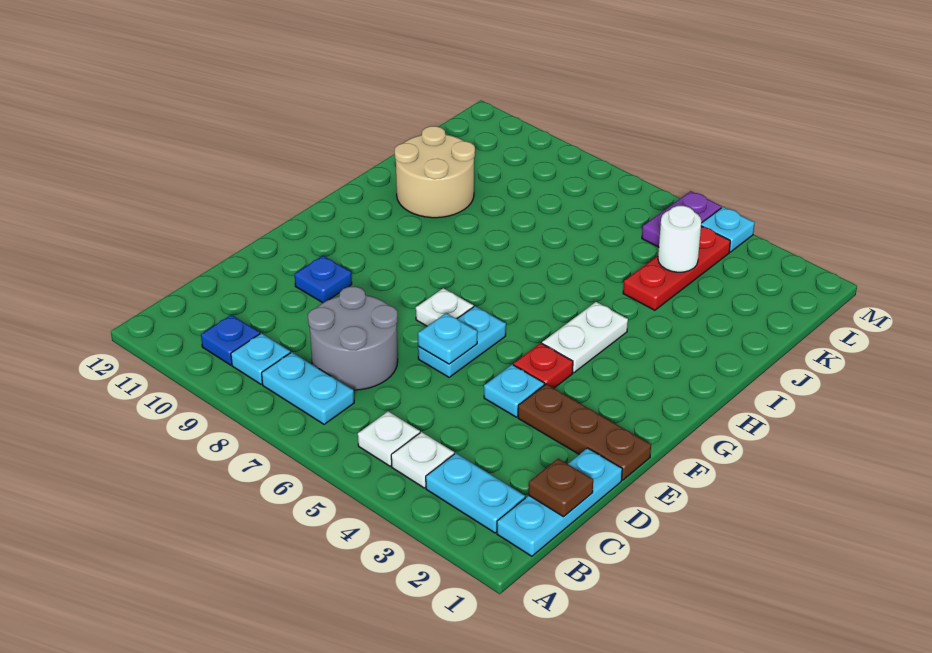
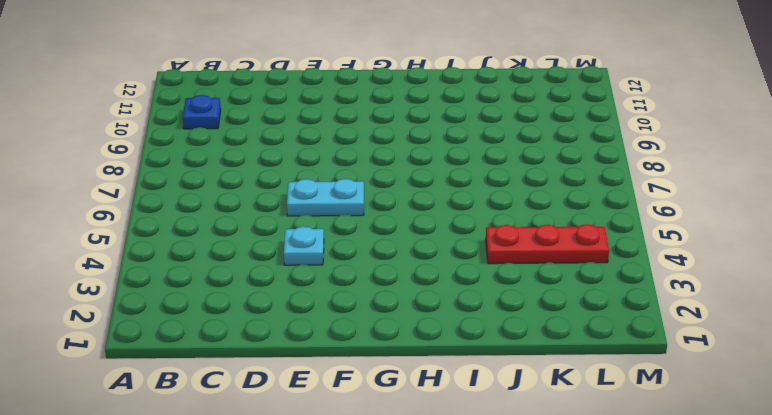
none -> cyan plate B1:D1 level 1
none -> cyan plate B2:B3 level 1
none -> white plate B4 level 1

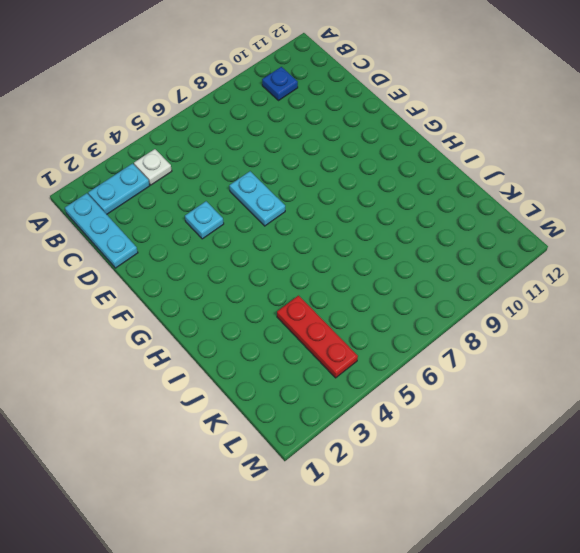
none -> white plate B5 level 1
none -> cyan plate B7:B8 level 1
none -> cyan plate B9 level 1

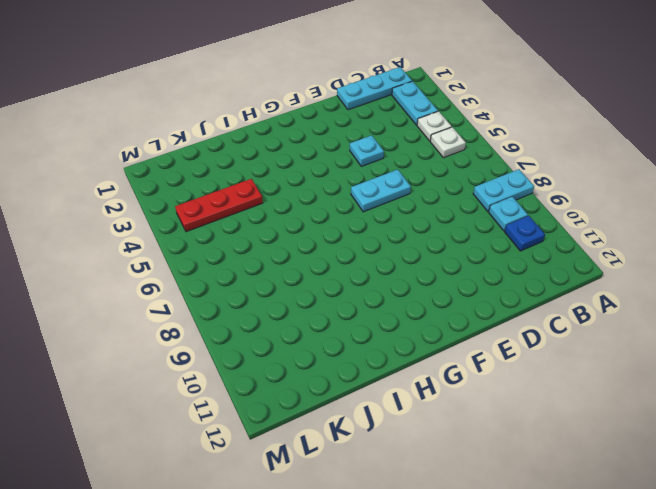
cyan plate A8:B8 level 1 -> cyan plate B7:B8 level 1
none -> grey round brick C7:D8 level 1
none -> brown plate E1:E3 level 1
none -> blue plate E10 level 1

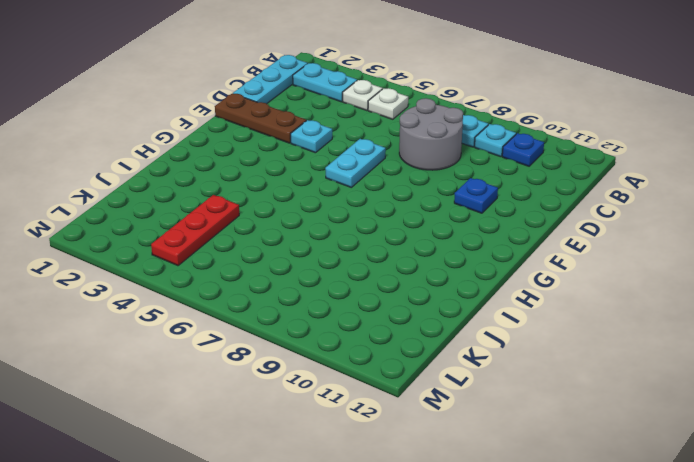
none -> red plate F4 level 1
none -> white plate F7 level 1
none -> white plate G4:H4 level 1

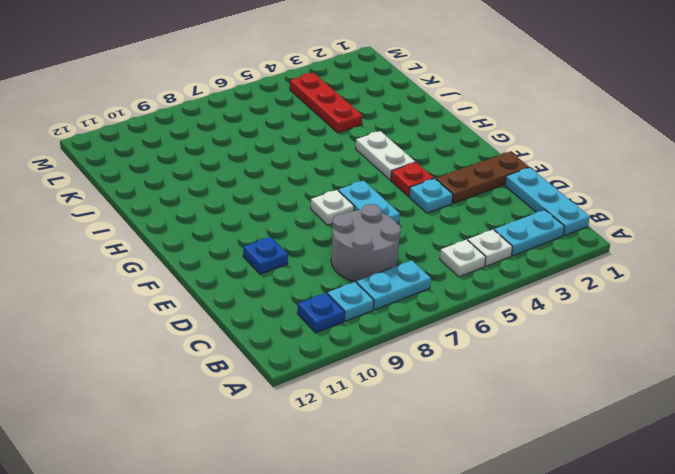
none -> tan round brick I10:J11 level 1
none -> purple plate L5:M5 level 1
none -> cyan plate M4 level 1

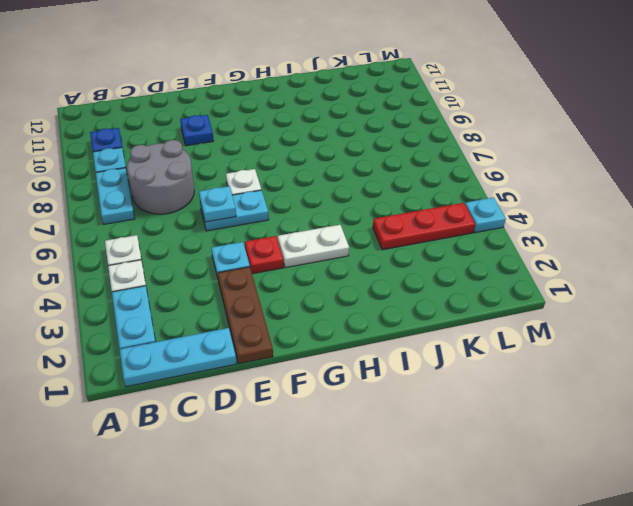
none -> tan round brick I10:J11 level 1
none -> purple plate L5:M5 level 1
none -> brown plate C1 level 2

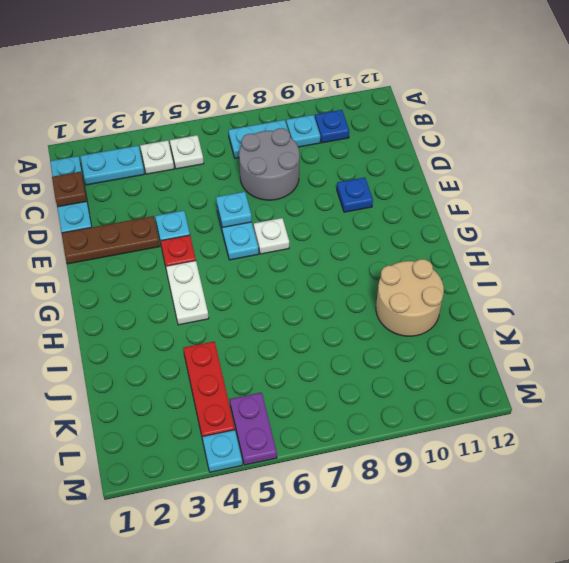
none -> white round brick K4 level 2

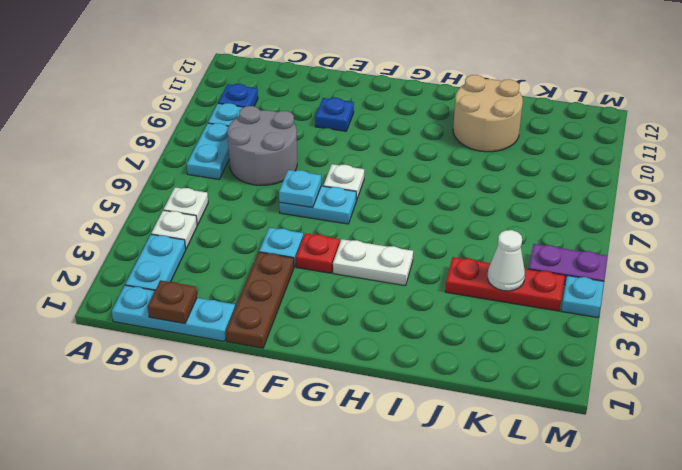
white cone K4 level 2 -> white round brick K4 level 2

